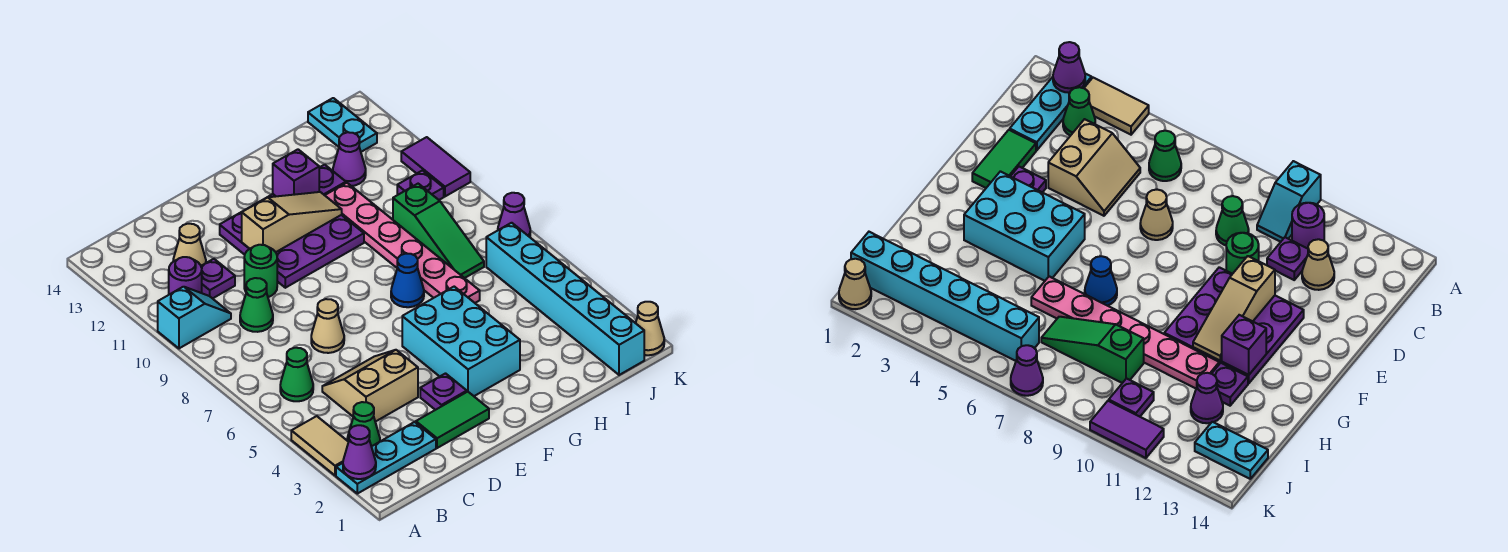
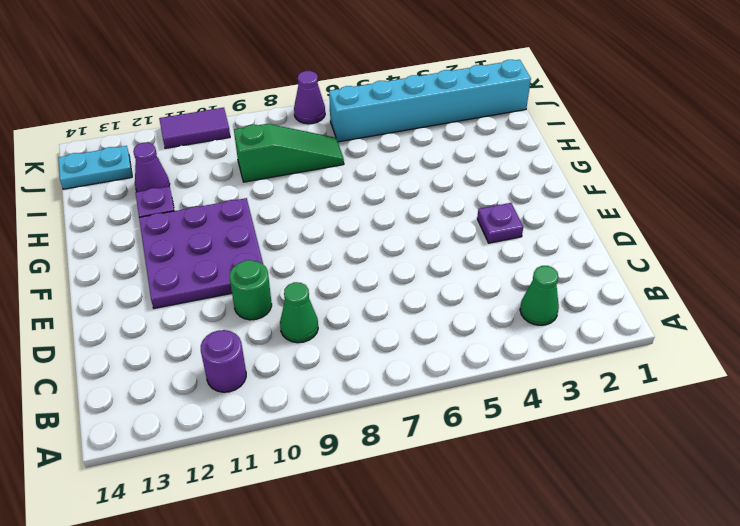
none -> cyan plate A2:C2 level 1
none -> tan tile A3:A4 level 1
none -> cyan slope A10:B10 level 1 top A
none -> green cone B6 level 1

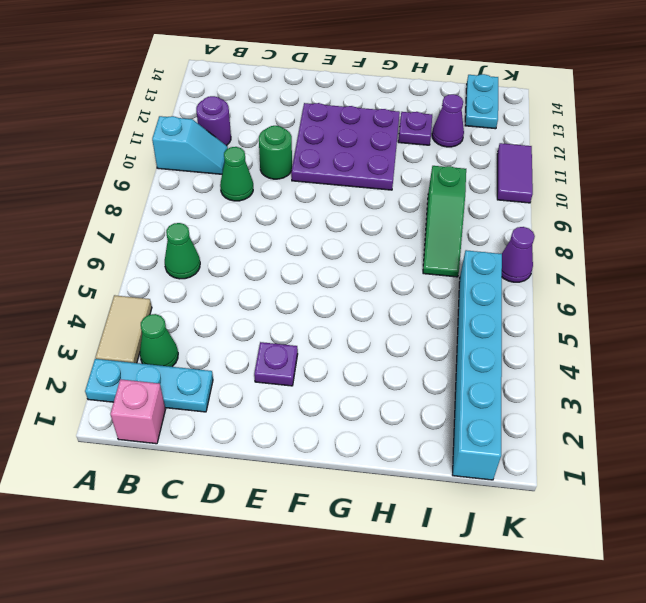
pink brick B1 level 1 -> none
none -> tan slope C4:D5 level 1 top 4
none -> purple plate C11 level 1
none -> tan cone C12 level 1
none -> green tile D2:E2 level 1

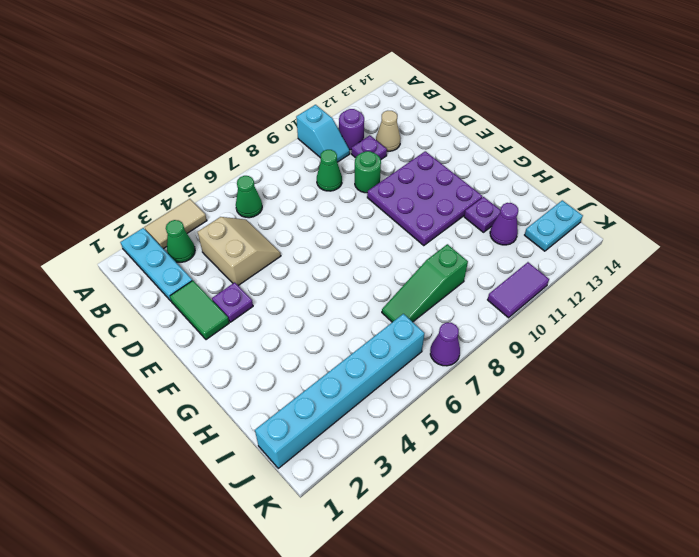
none -> tan cone D7 level 1
none -> cyan brick F3:G5 level 1
none -> blue cone G7 level 1
none -> pink plate H6:H11 level 1

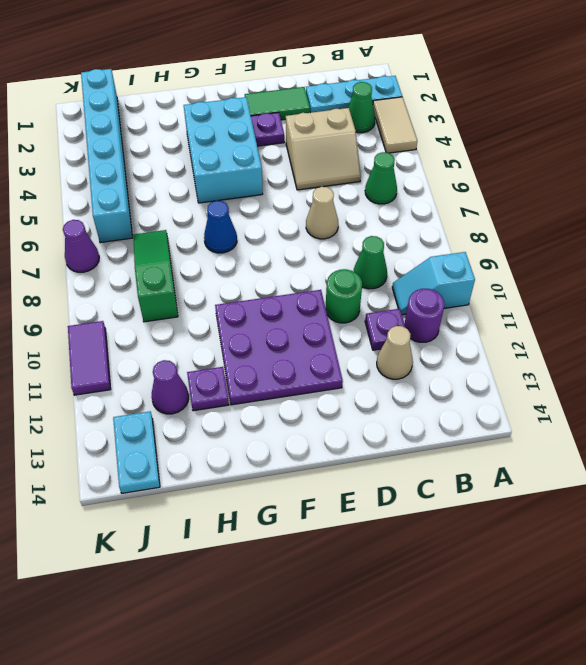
none -> pink plate H6:H11 level 1
none -> purple plate J10 level 1
none -> tan cone K1 level 1
none -> purple cone A2 level 2

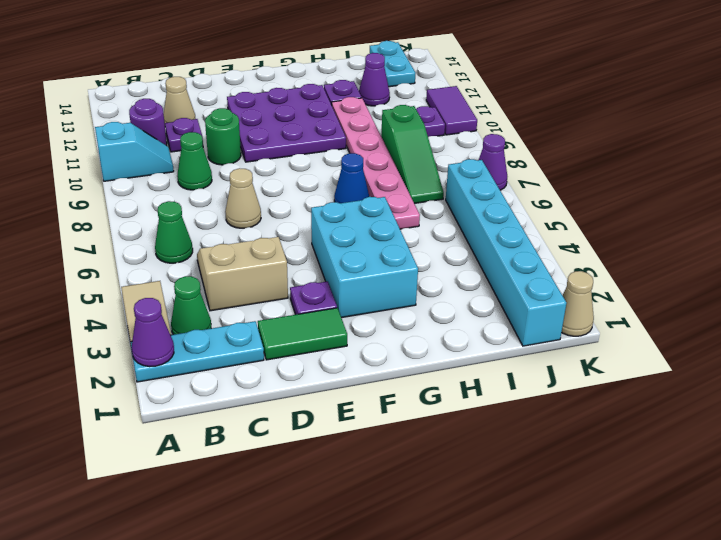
none -> tan slope E11:G11 level 2 top E
none -> purple brick G12 level 2

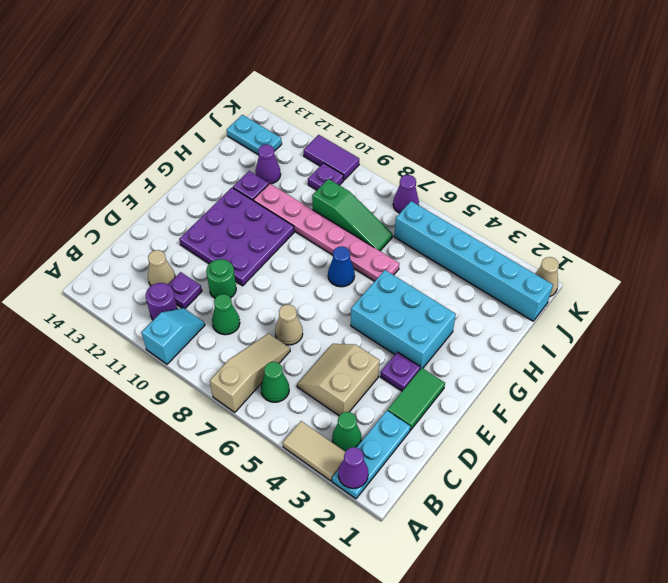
tan slope A7:C7 level 1 top A -> tan slope E11:G11 level 2 top E
none -> purple brick G12 level 2

